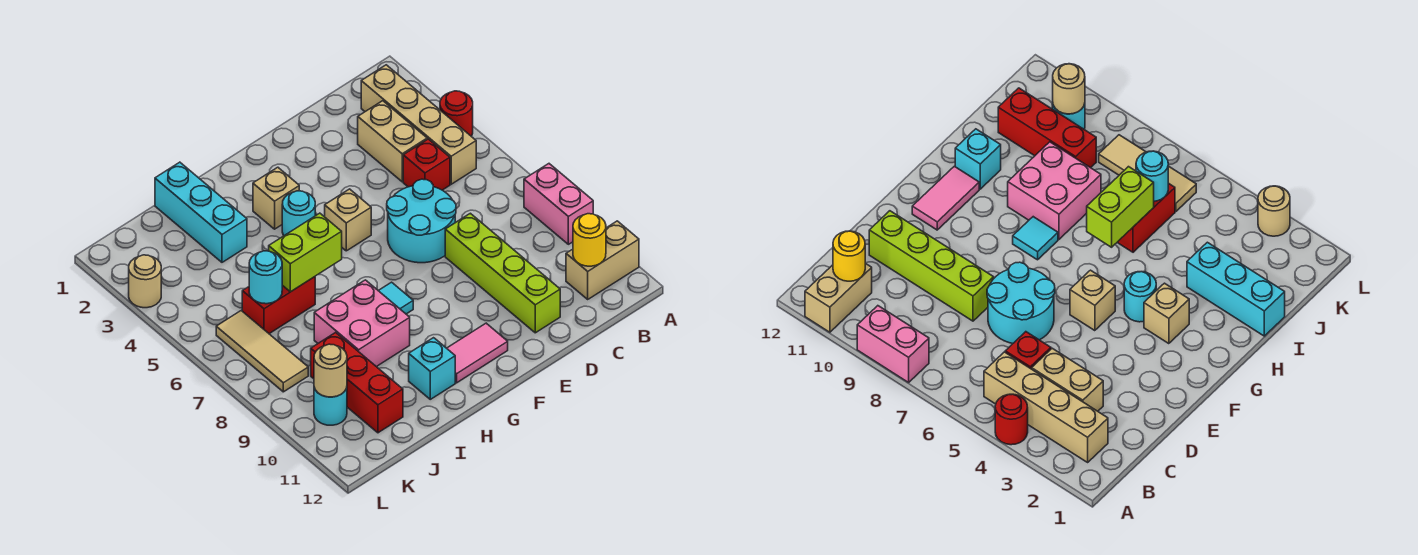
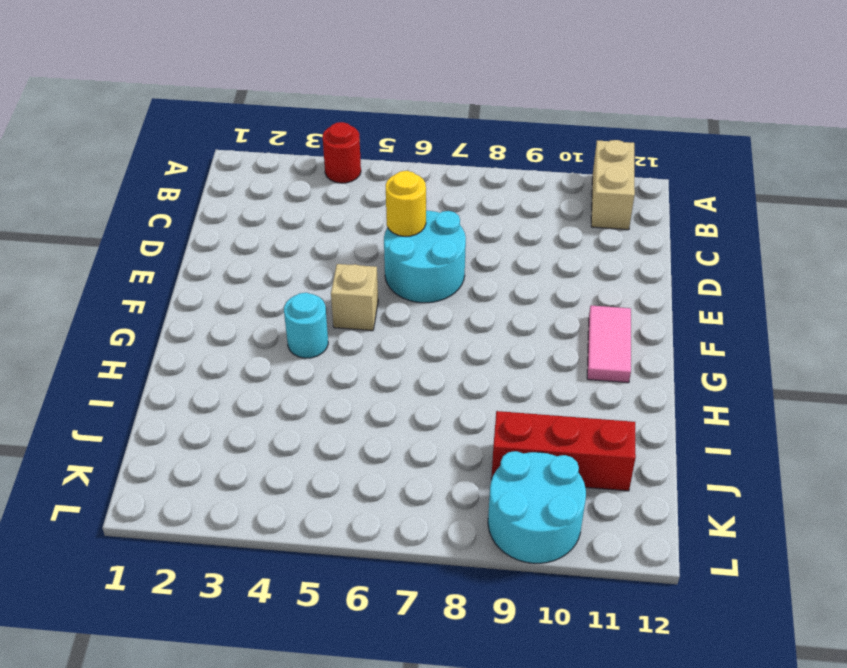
yellow round brick D6 level 2 -> yellow round brick B11 level 2
cyan round brick K9:L10 level 1 -> cyan round brick K10 level 1
none -> pink brick A8:A9 level 1
none -> tan brick B2:B5 level 1
none -> tan brick C3:C4 level 1

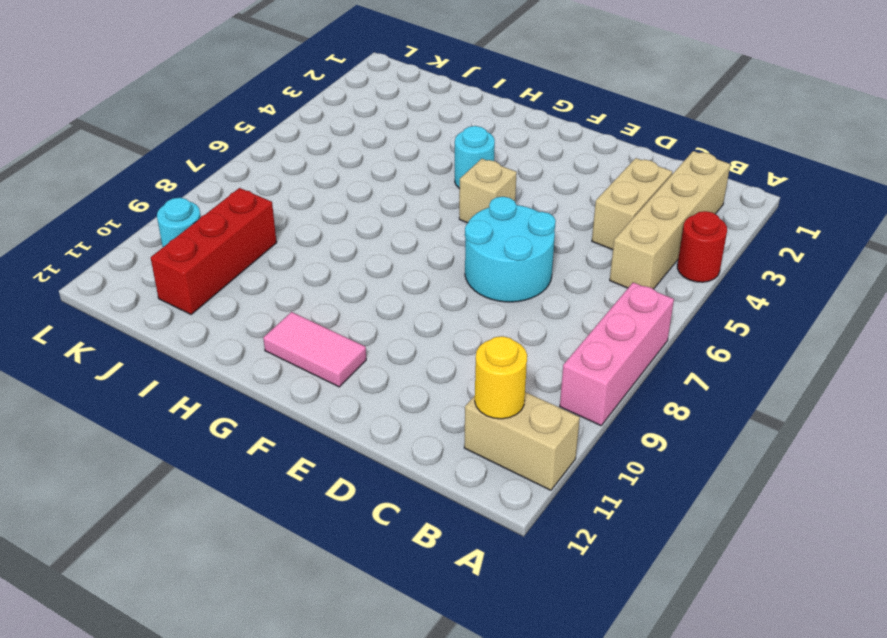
pink brick A7:A9 level 1 -> pink brick A8:A9 level 1
none -> red brick C5 level 1
none -> lime brick D8:D11 level 1
none -> tan brick G3 level 1

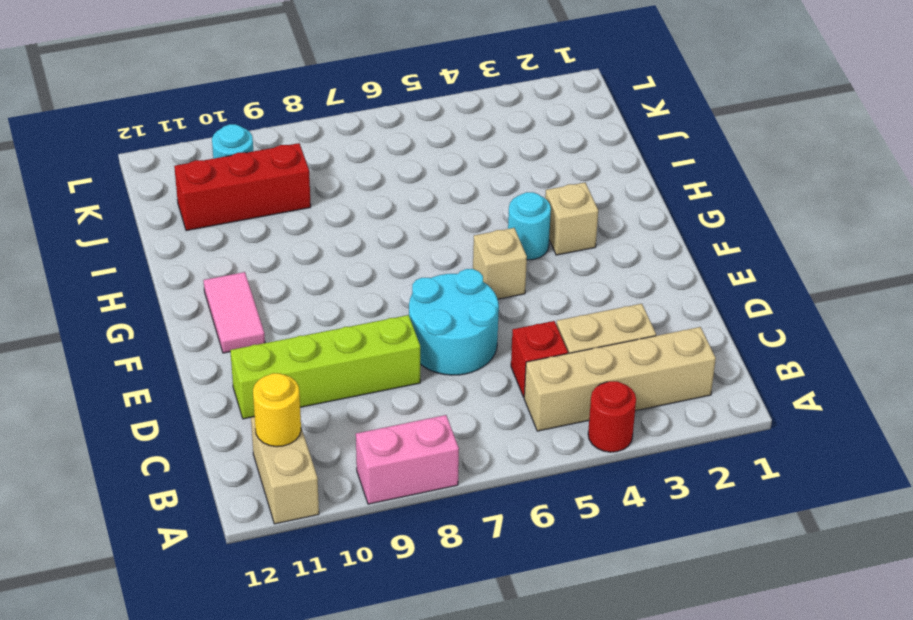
none -> cyan tile G8 level 1
none -> pink brick H8:I9 level 1
none -> cyan brick H11 level 1

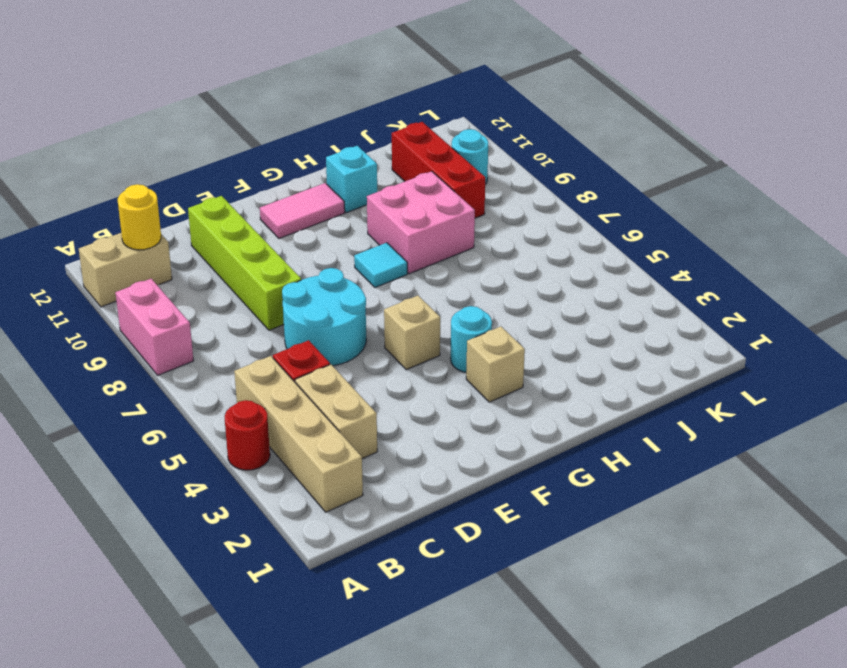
none -> cyan brick I1:I3 level 1
none -> red brick I6:J6 level 1
none -> tan tile K6:K8 level 1

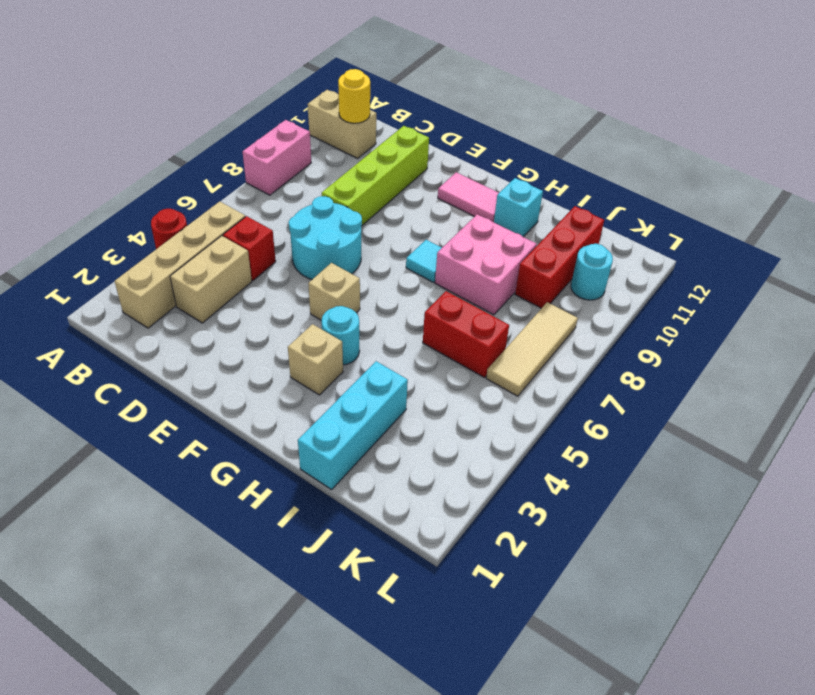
none -> tan round brick L3 level 1
none -> lime brick H6:I6 level 2
none -> cyan round brick J6 level 2

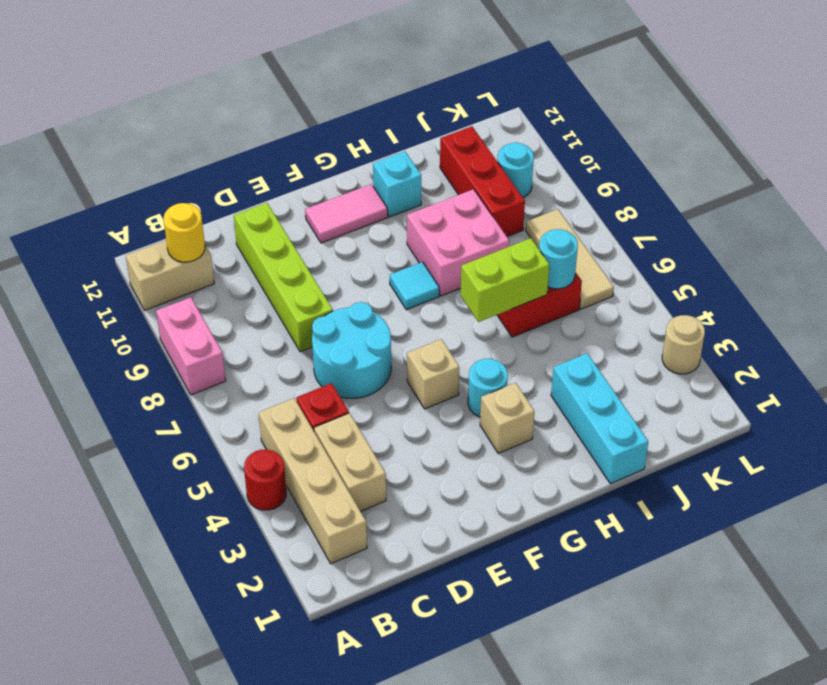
none -> tan round brick K10 level 2

